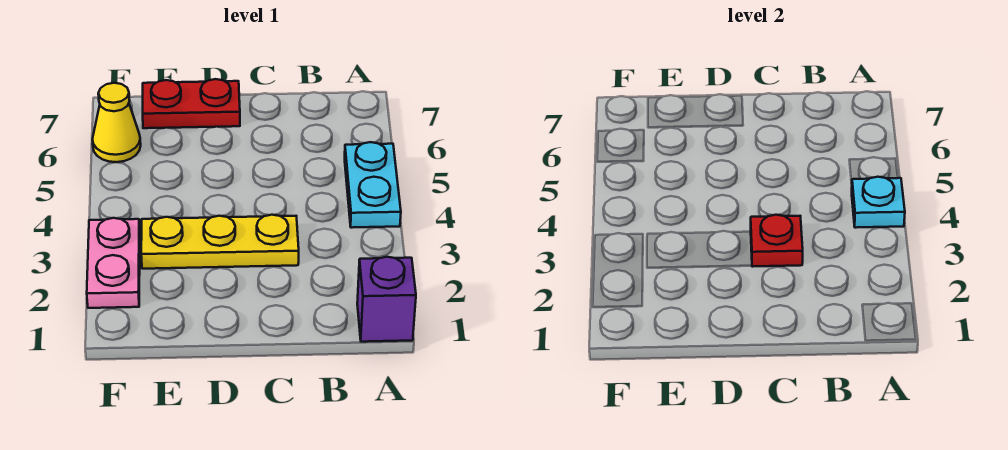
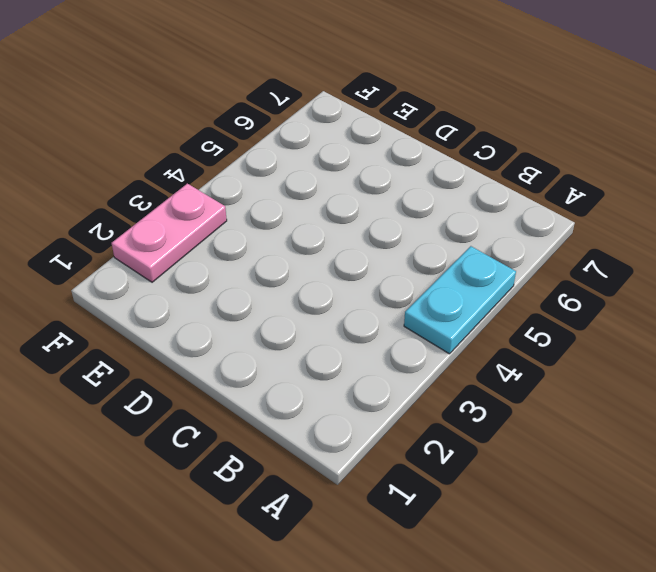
none -> purple brick A1 level 1
none -> yellow plate C3:E3 level 1

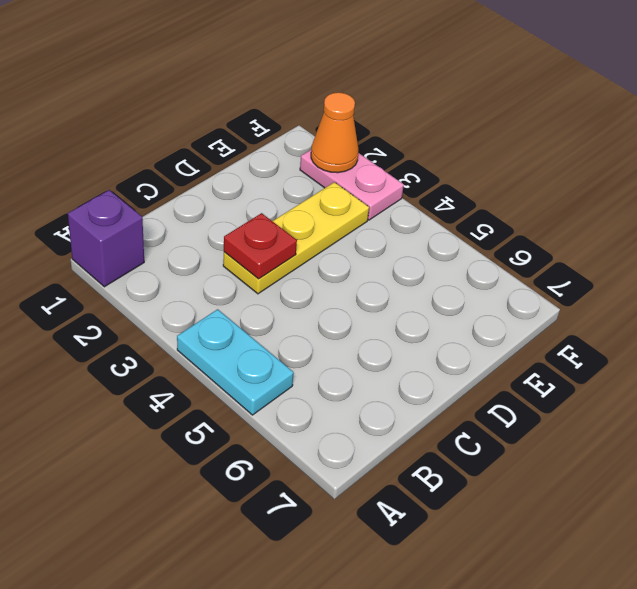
orange cone F2 level 2 -> none
none -> red plate D7:E7 level 1
none -> yellow cone F6 level 1

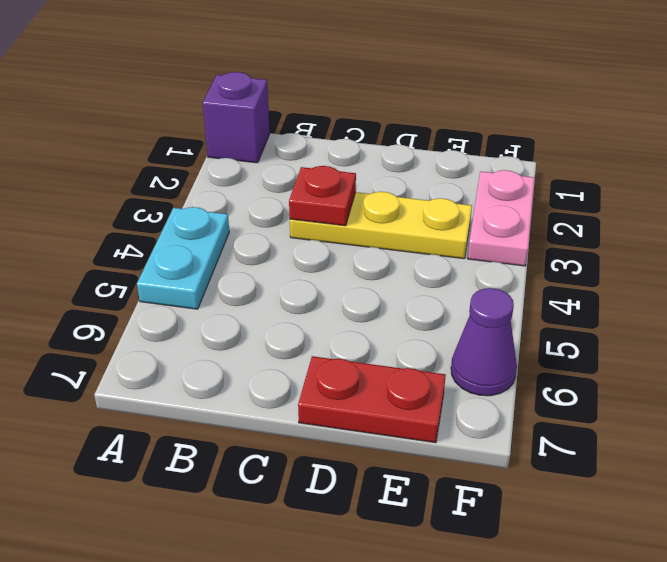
purple cone F6 level 1 -> yellow cone F6 level 1
none -> cyan plate A4 level 2

